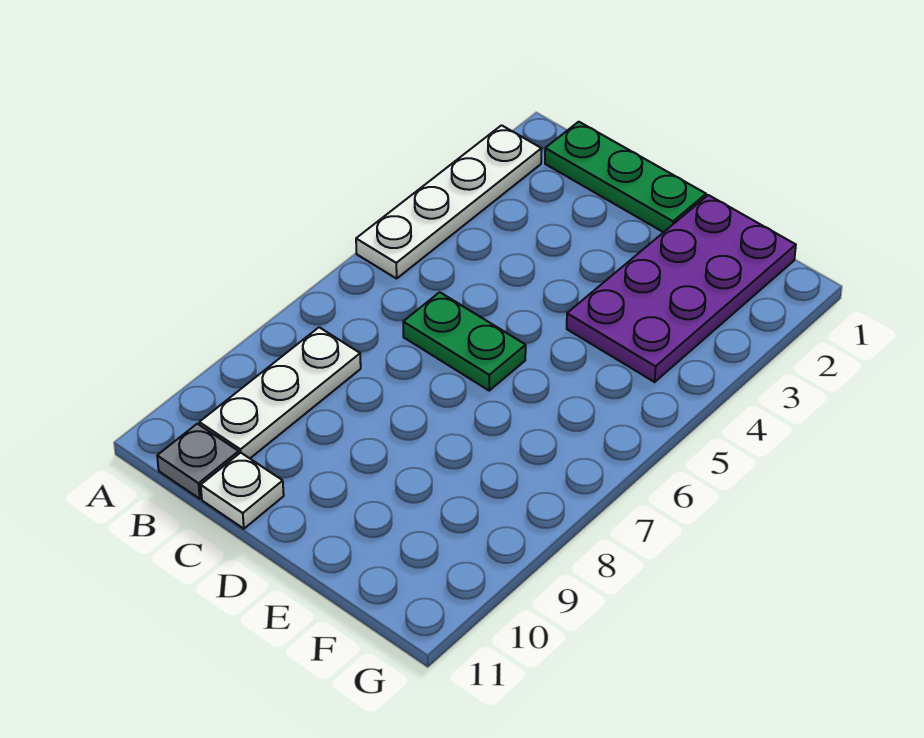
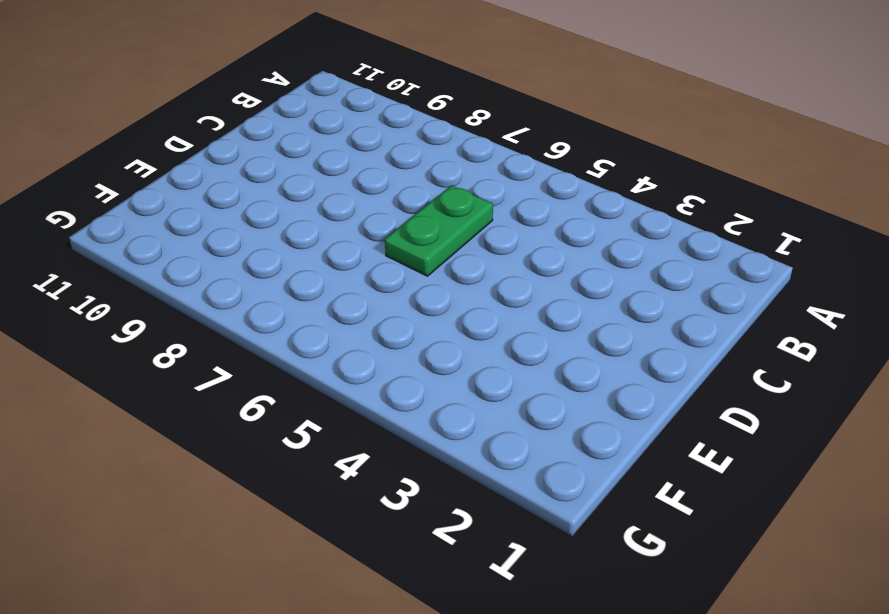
none -> white plate A2:A5 level 1
none -> green plate B1:D1 level 1

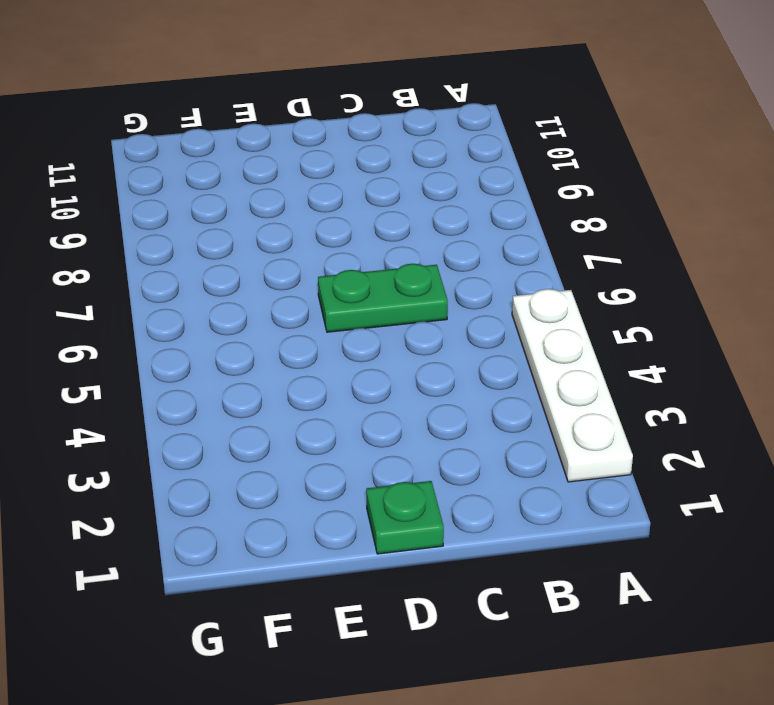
green plate D1 level 1 -> green plate B1:D1 level 1
none -> white plate B8:B10 level 1
none -> grey plate B11 level 1

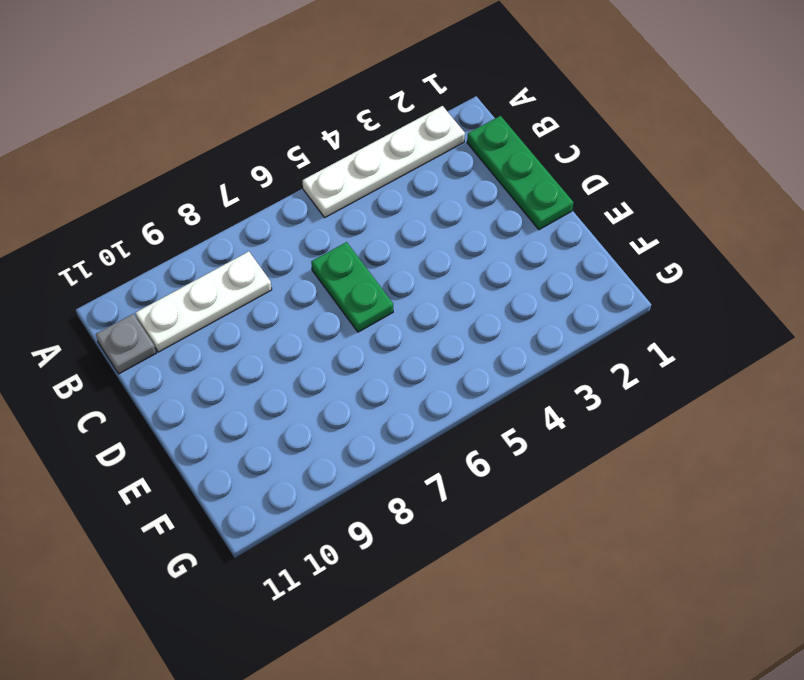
none -> white plate C11 level 1
none -> purple plate E1:F4 level 1

